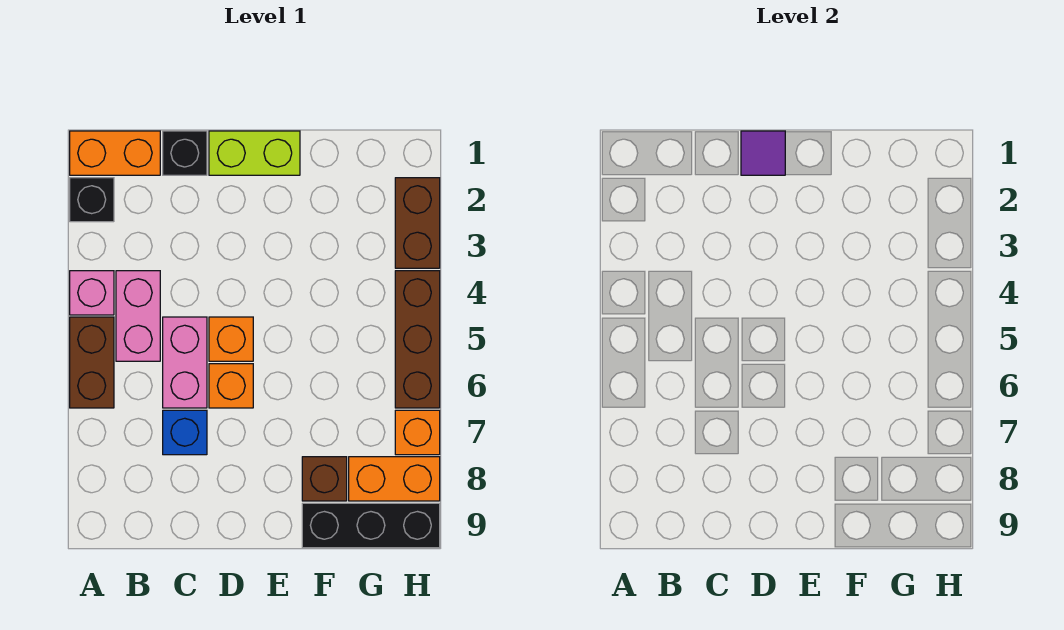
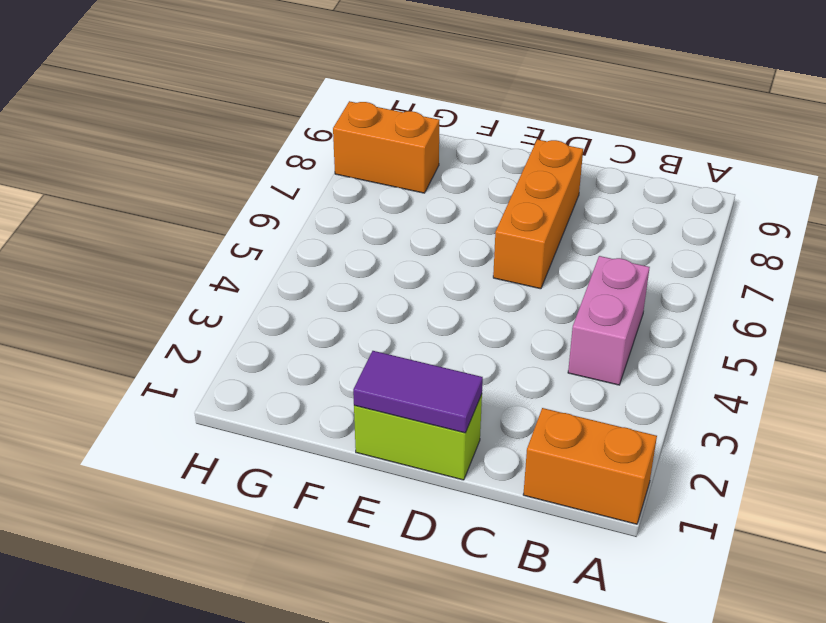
purple tile D1:E1 level 2 -> purple tile D1 level 2
orange brick D6:D8 level 1 -> orange brick D6 level 1
none -> black brick A2 level 1
none -> pink brick A4 level 1
none -> brown brick A5:A6 level 1

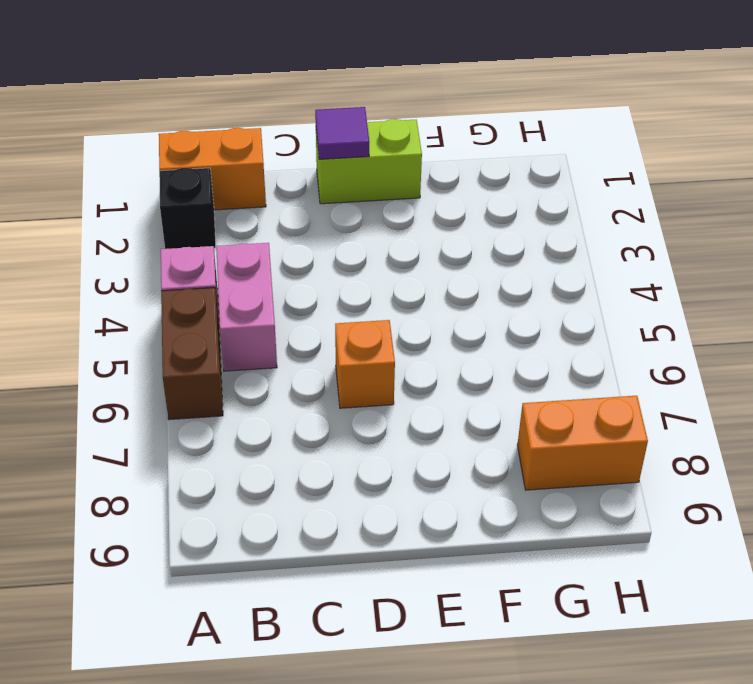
none -> black brick C1 level 1
none -> pink brick C5:C6 level 1
none -> blue brick C7 level 1

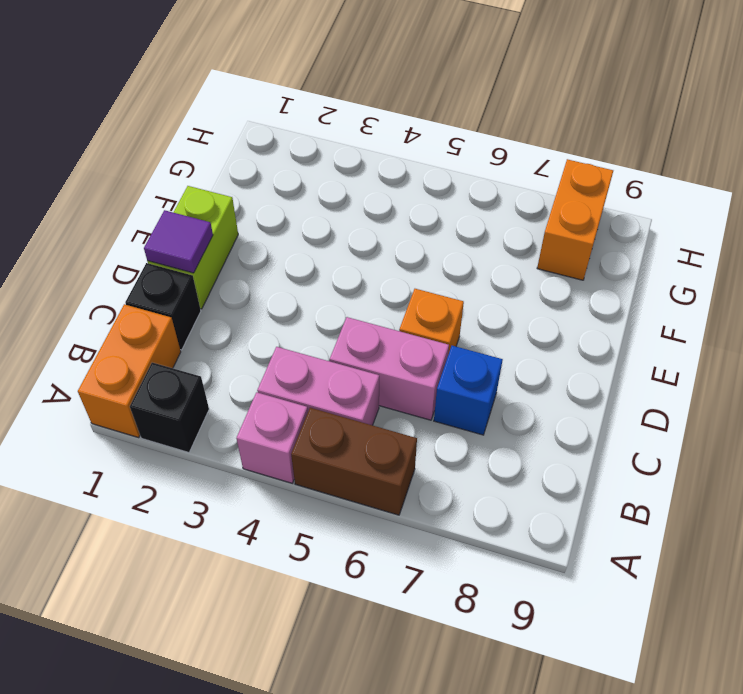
none -> orange brick D5 level 1
none -> brown brick F8 level 1
none -> black brick F9:H9 level 1

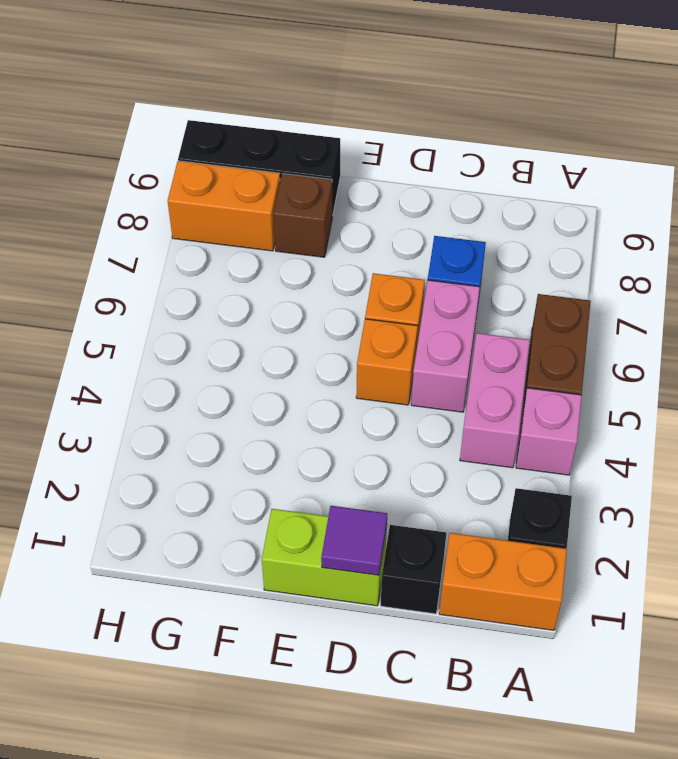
none -> brown brick H2:H3 level 1
none -> brown brick H4:H6 level 1
none -> orange brick H7 level 1

